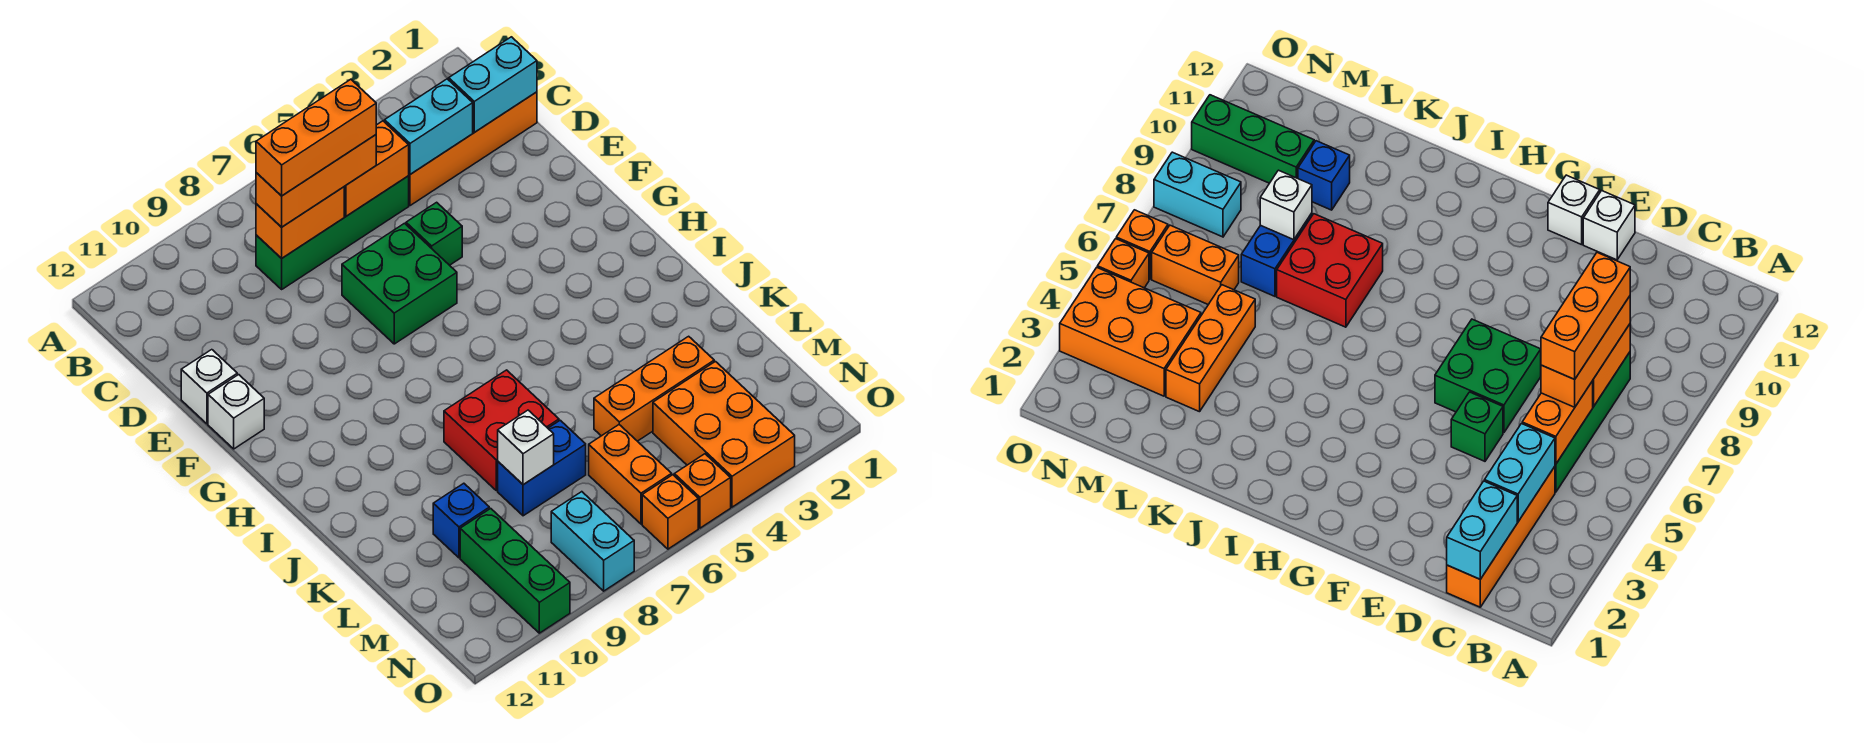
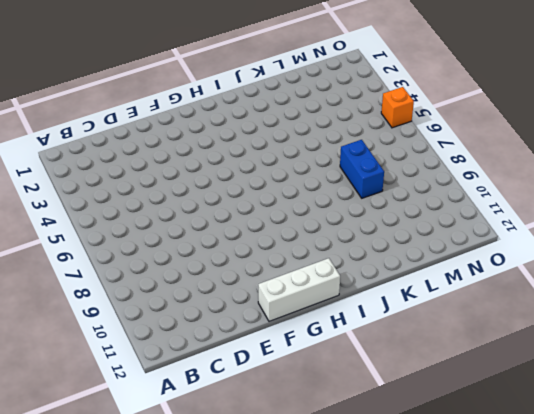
white brick F12:H12 level 1 -> white brick F12 level 1
none -> orange brick C1:C4 level 1
none -> green brick C5:C8 level 1
none -> green brick E5 level 1

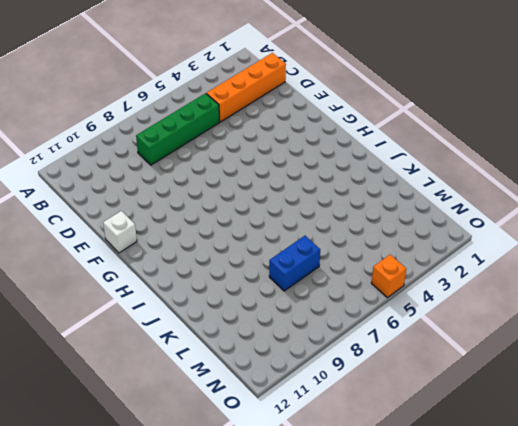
none -> green brick E5 level 1
none -> green brick E6:F7 level 1
none -> white brick E12 level 1

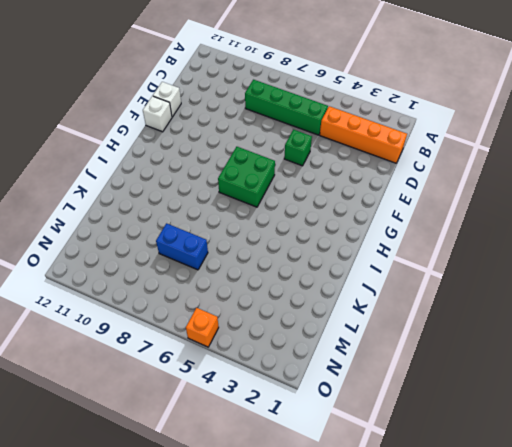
green brick G6:H7 level 1 -> green brick E6:F7 level 1
none -> red brick J7:K8 level 1
none -> orange brick L3:L5 level 1
none -> blue brick L10 level 1

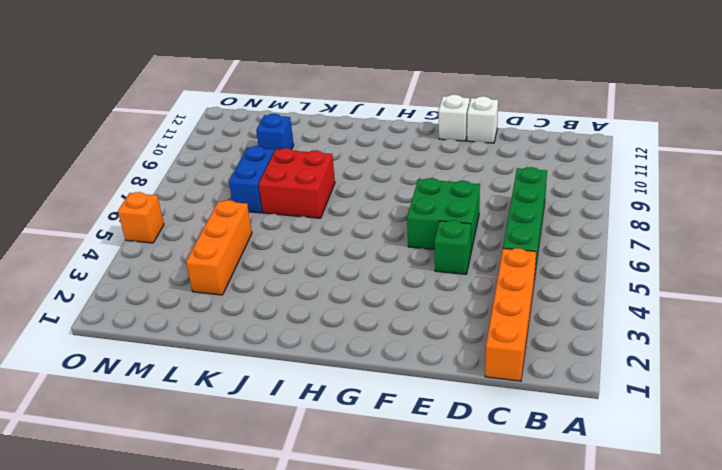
none -> orange brick M3:O4 level 1
none -> orange brick M6:N6 level 1
none -> green brick M10:O10 level 1

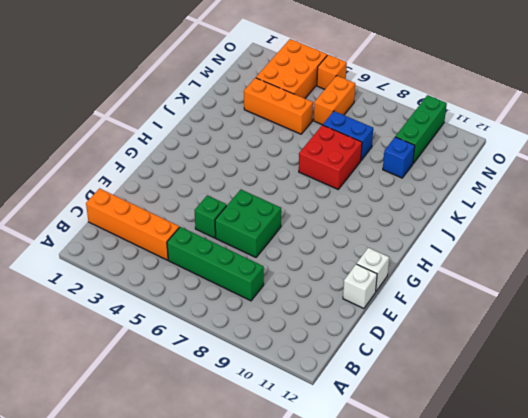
none -> cyan brick N8:O8 level 1
none -> orange brick O6 level 1
none -> cyan brick C1:C2 level 2

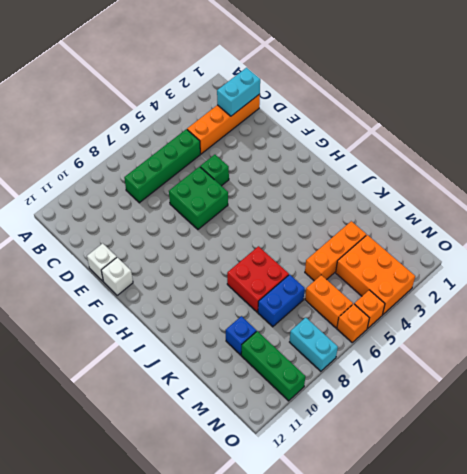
none -> cyan brick C3:C4 level 2
none -> orange brick C5:C6 level 2
none -> orange brick C7:C8 level 2

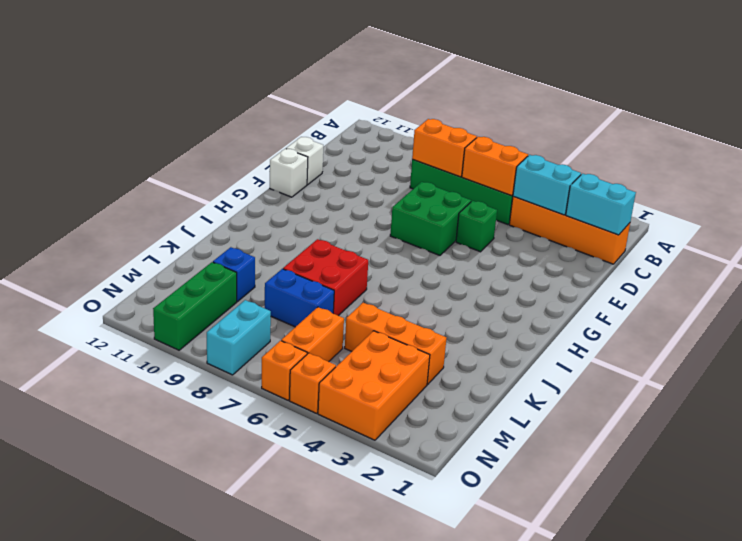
none -> white brick L8 level 2
none -> orange brick C6:C8 level 3
none -> orange brick C6:C8 level 4

